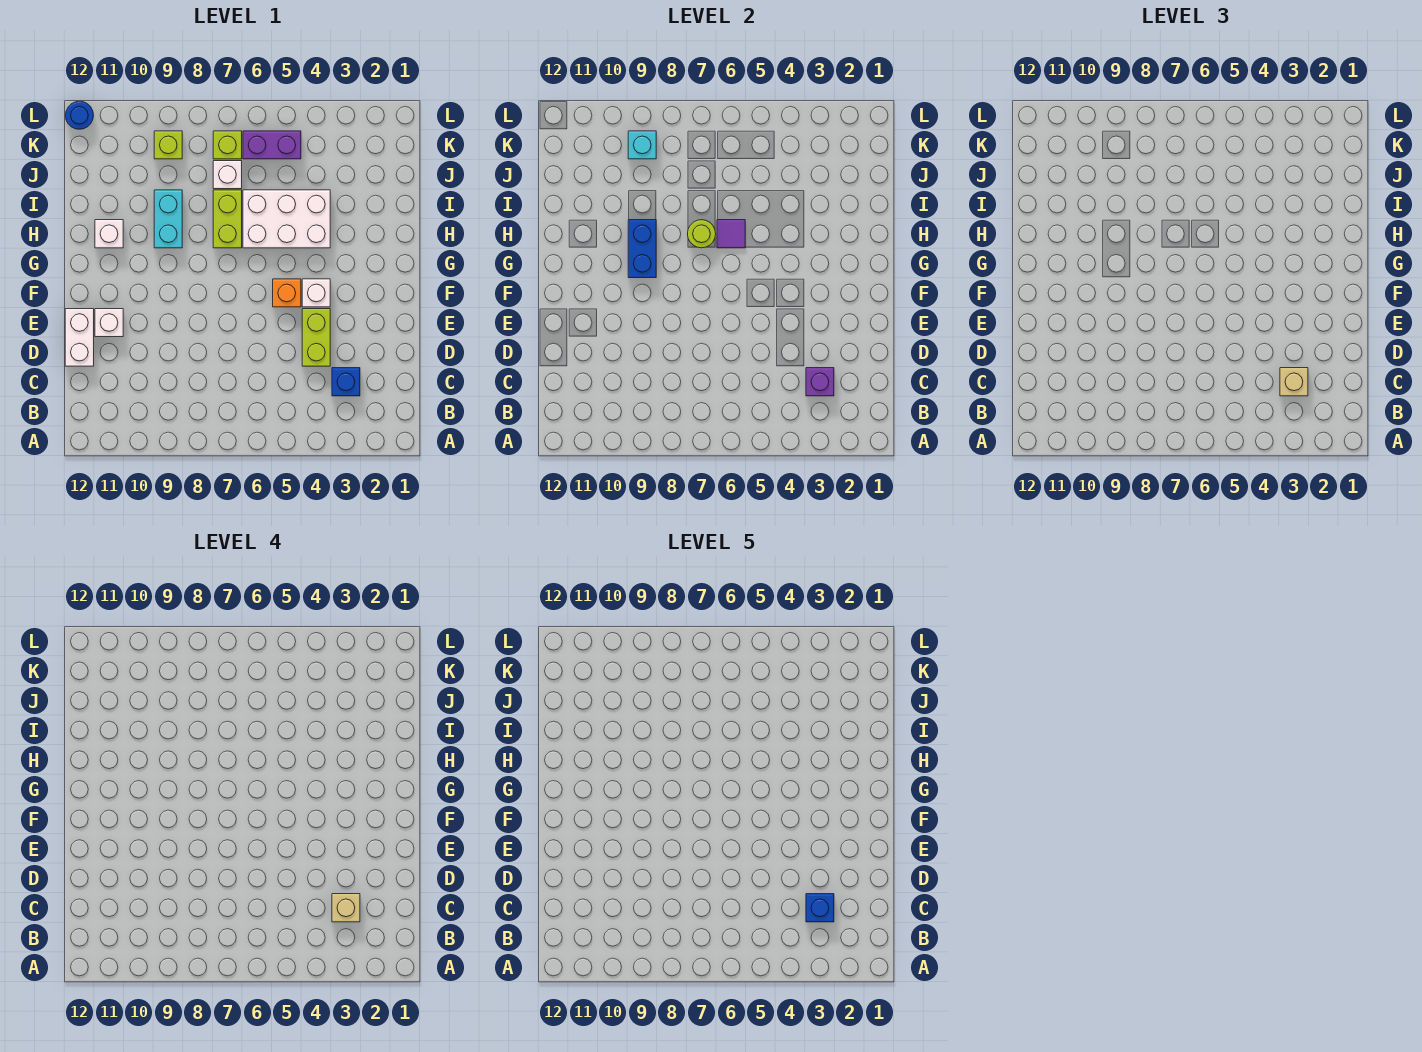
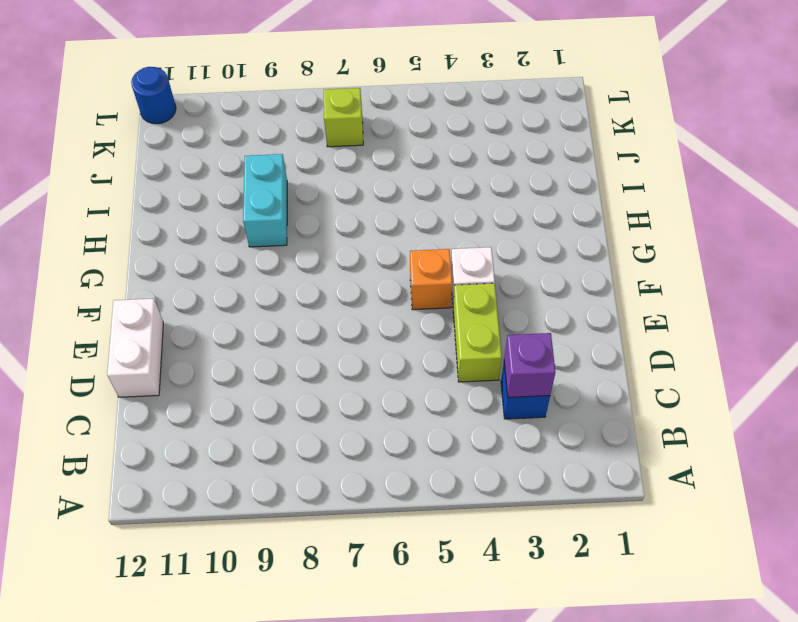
none -> white brick E11 level 1
none -> white brick H4:I6 level 1
none -> lime brick H7:I7 level 1

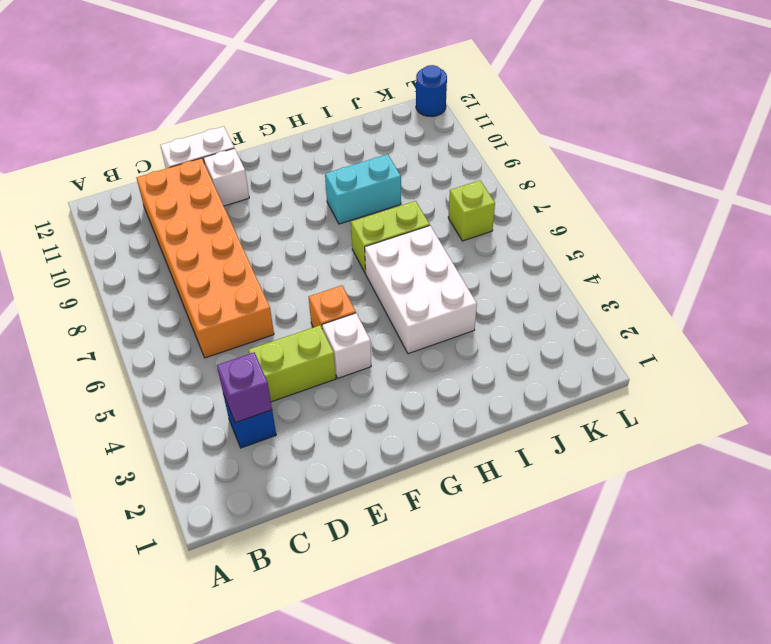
orange brick C6:D11 level 1 -> none
none -> white brick H11 level 1
none -> white brick J7 level 1
none -> purple brick K5:K6 level 1

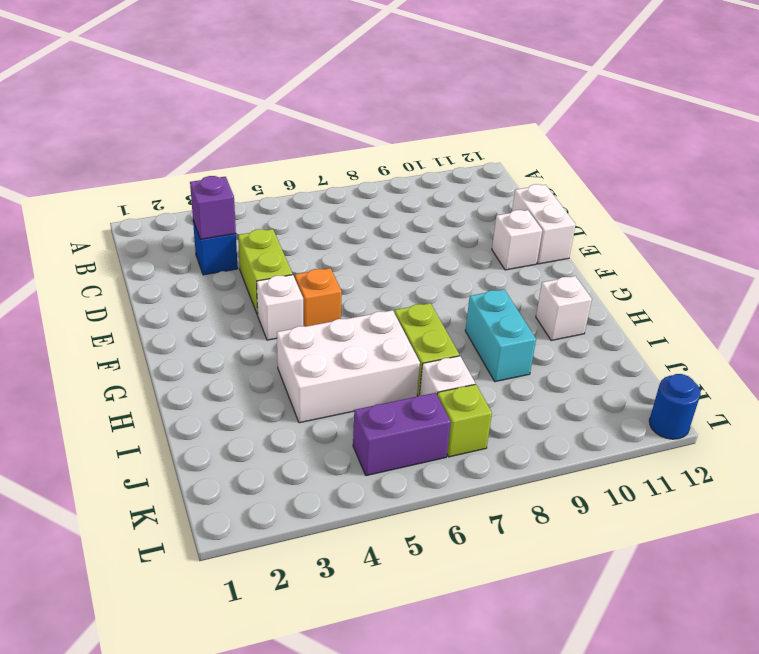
none -> lime brick K9 level 1
none -> blue brick G9:H9 level 2
none -> purple tile H6 level 2

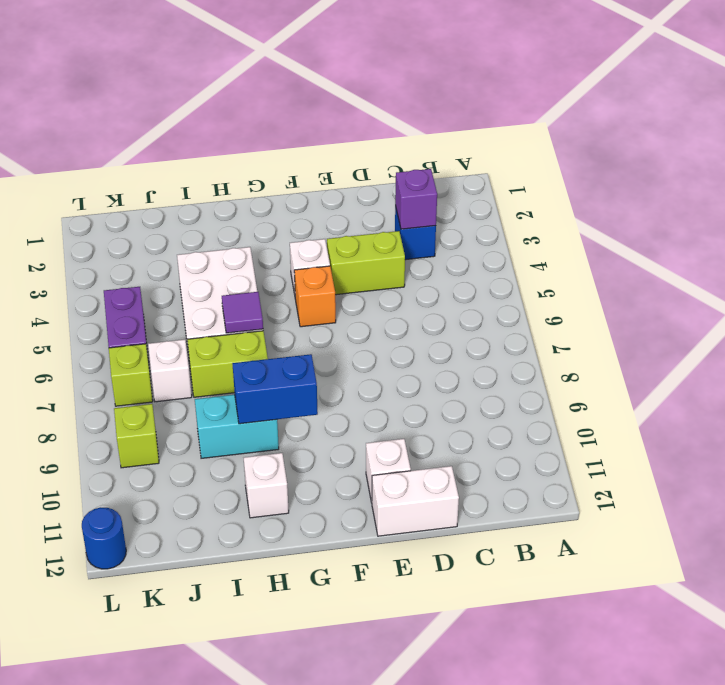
none -> lime round brick H7 level 2
none -> cyan brick K9 level 2
none -> tan brick C3 level 3

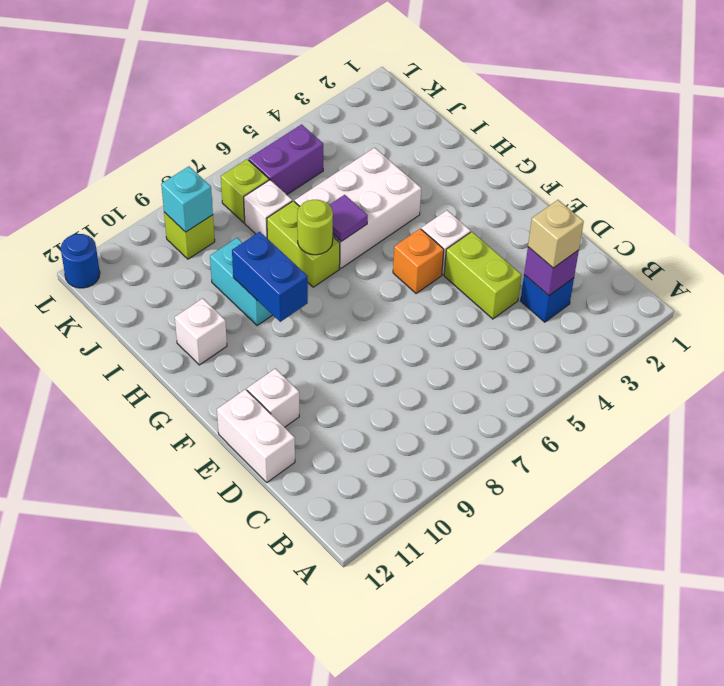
none -> tan brick C3 level 4
none -> blue brick C3 level 5

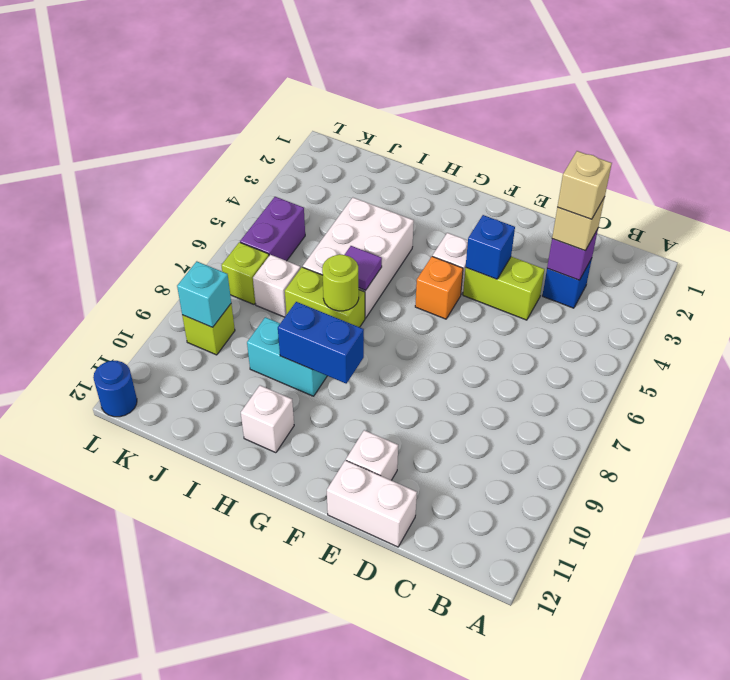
blue brick E4 level 2 -> blue brick C3 level 5

